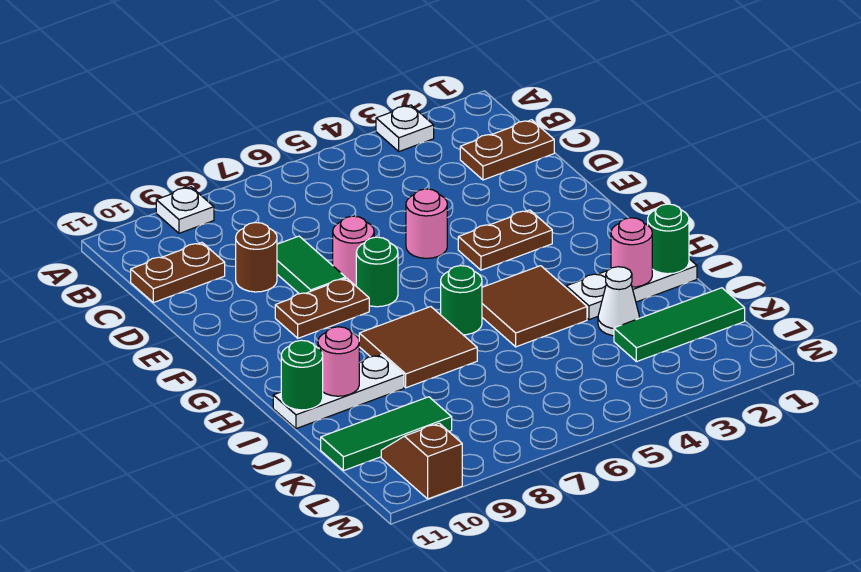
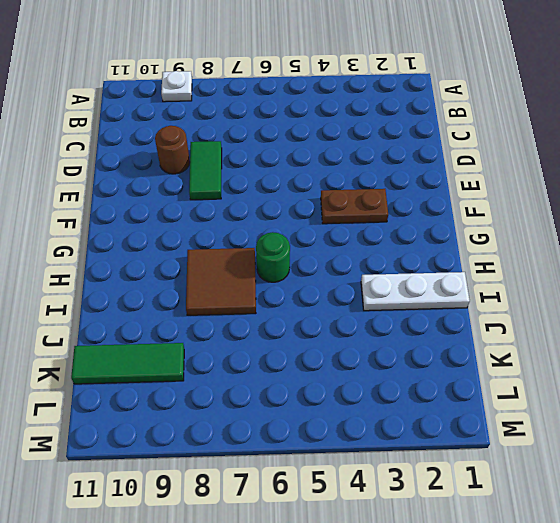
none -> white plate A3 level 1
none -> brown plate C1:C2 level 1
none -> brown plate C10:C11 level 1

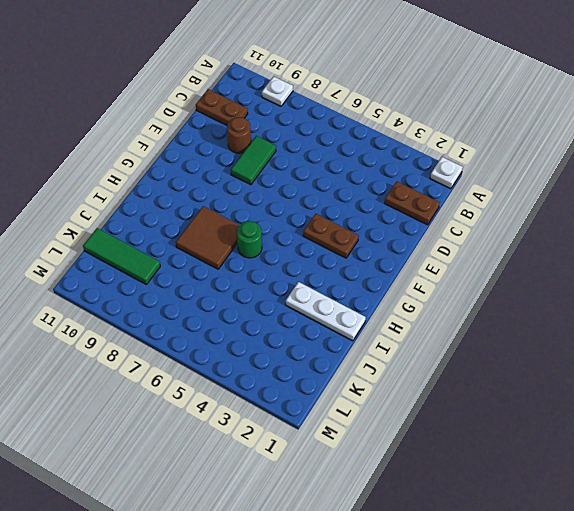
white plate A1 level 1 -> white plate A3 level 1
none -> pink round brick E5 level 1
none -> pink round brick E7 level 1
none -> green round brick F7 level 1

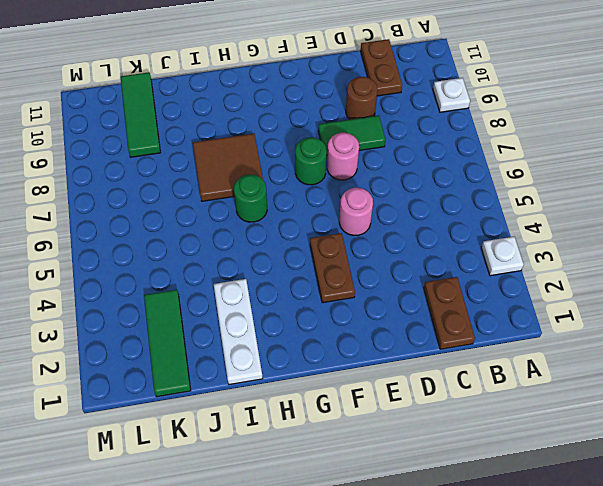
none -> brown plate F8:F9 level 1
none -> brown tile H4:I5 level 1
none -> white plate I9:I11 level 1

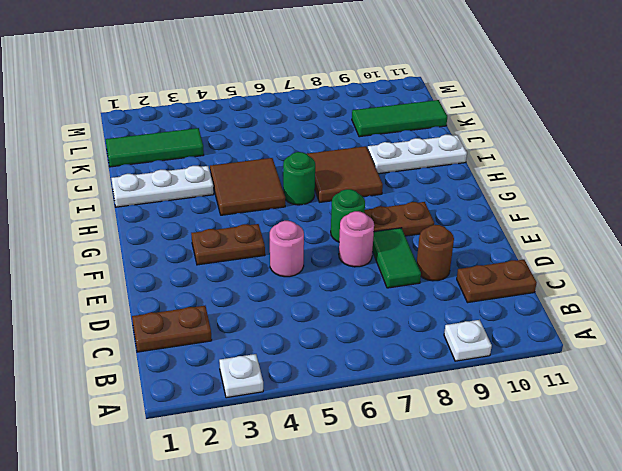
none -> white cone J3 level 1
none -> brown slope L10:M10 level 1 top M
none -> green round brick I1 level 2

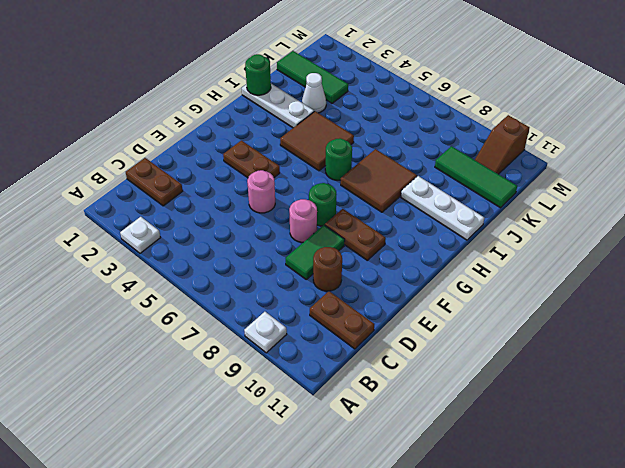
none -> pink round brick I2 level 2
none -> pink round brick I10 level 2
none -> green round brick I11 level 2

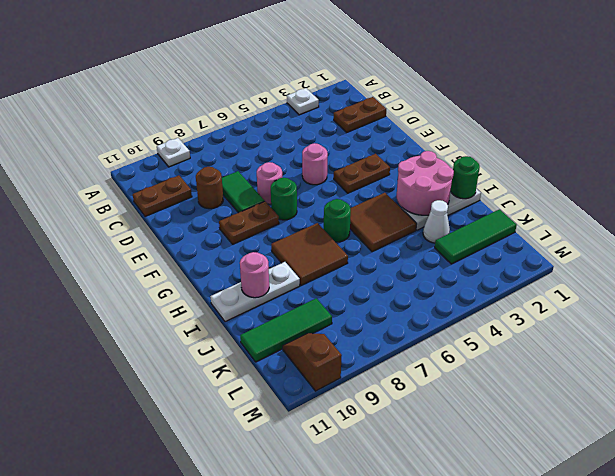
pink round brick H2:I3 level 2 -> pink round brick I2 level 2
none -> green round brick I11 level 2

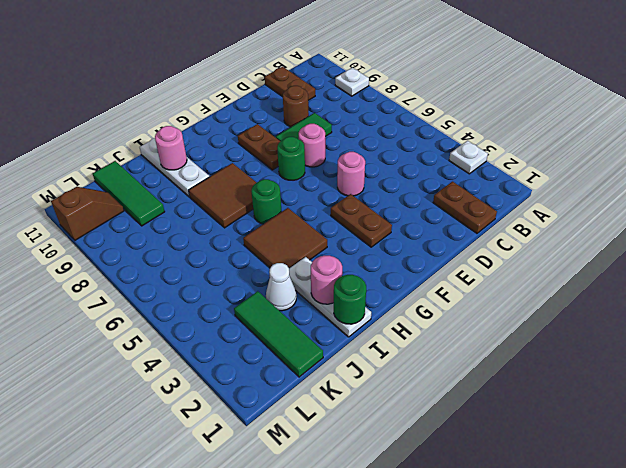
none -> green round brick I11 level 2

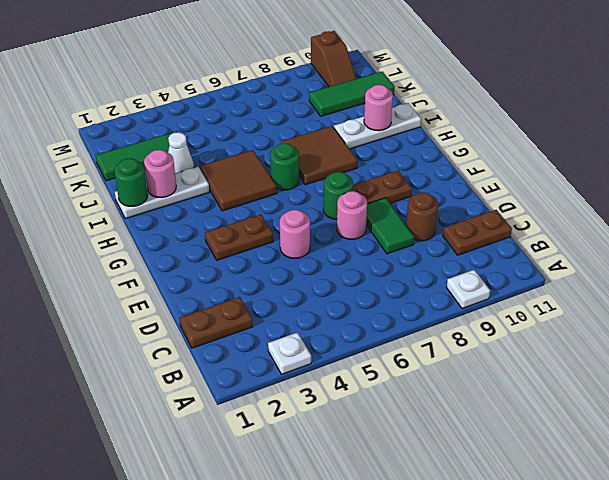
none -> green round brick I11 level 2

